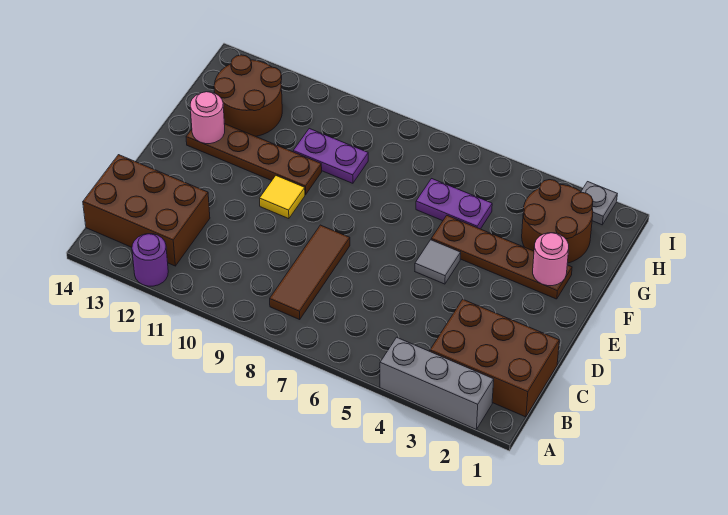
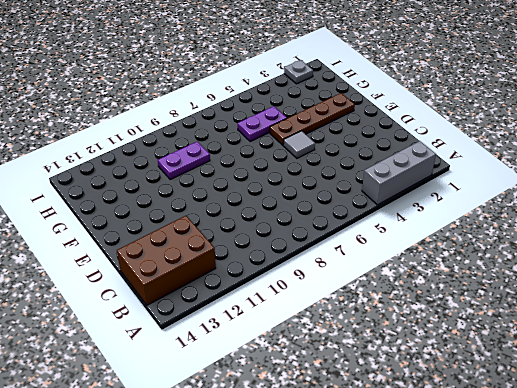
none -> purple round brick A12 level 1
none -> brown brick B1:C3 level 1
none -> brown tile B8:D8 level 1

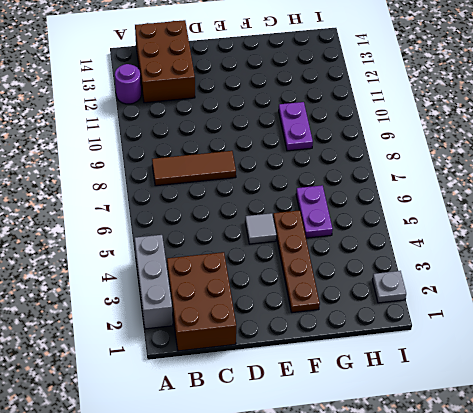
none -> yellow tile E10 level 1
none -> brown plate F10:F13 level 1
none -> brown round brick G2:H3 level 1

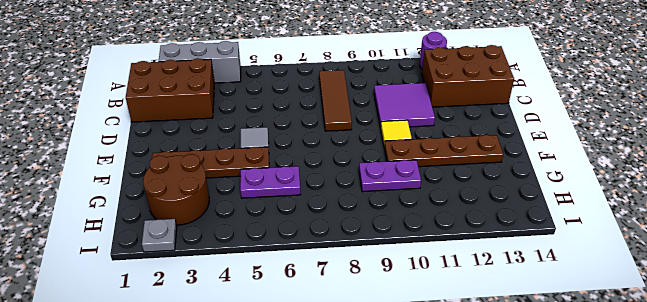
purple tile C10:D11 level 1 -> none
none -> brown round brick G12:H13 level 1
none -> pink round brick F2 level 2
none -> pink round brick F13 level 2

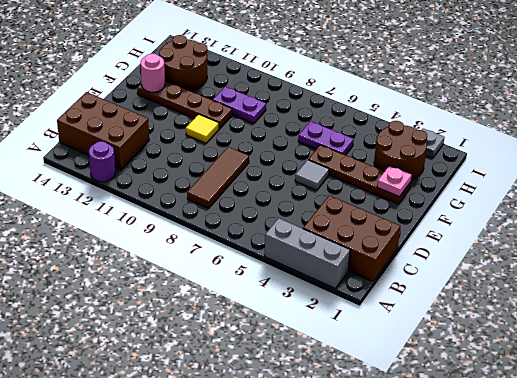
pink plate F2 level 2 -> pink round brick F2 level 2

